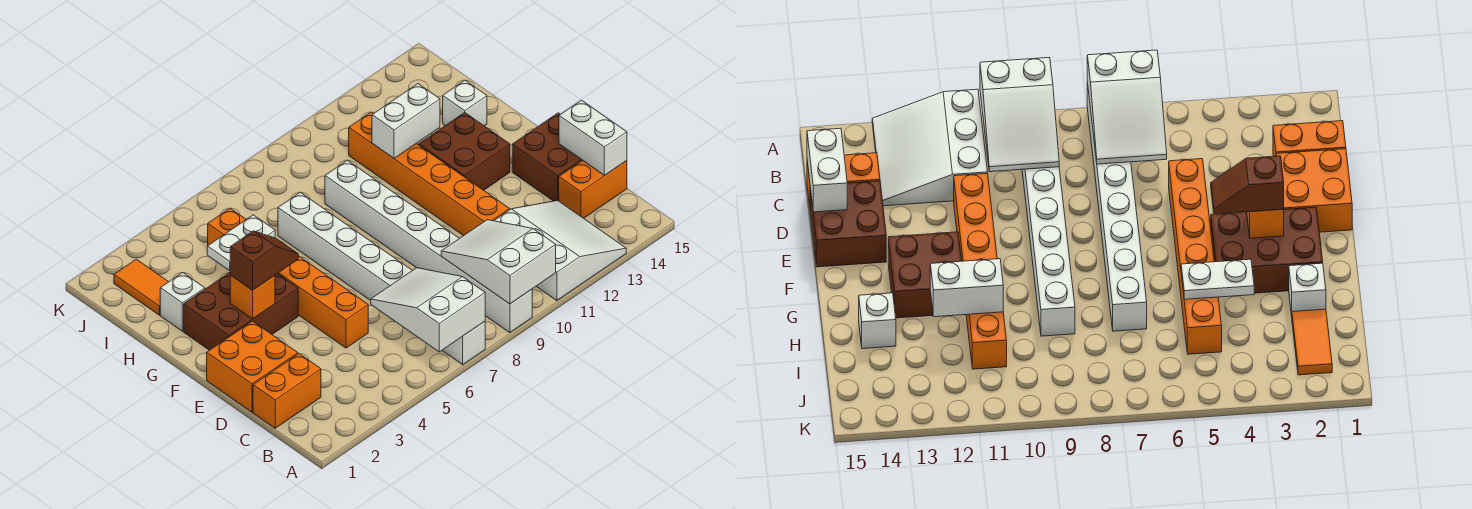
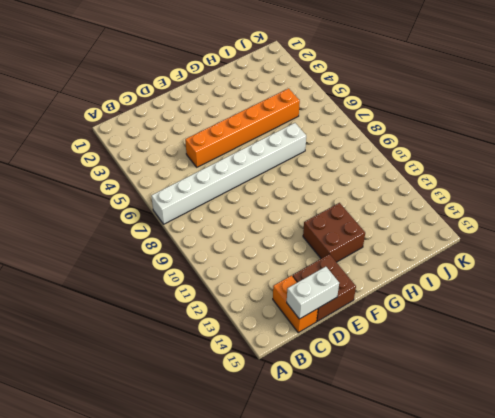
none -> white brick A9:H9 level 1
none -> white slope A11:C13 level 1 top 11
none -> orange brick C1:C2 level 1

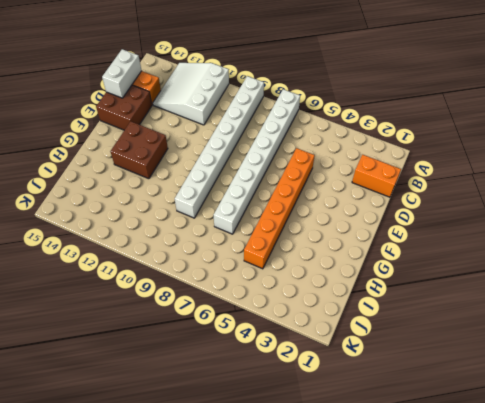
none -> orange brick D1:E2 level 1
none -> orange brick D11:I11 level 1
none -> brown brick F2:G4 level 1

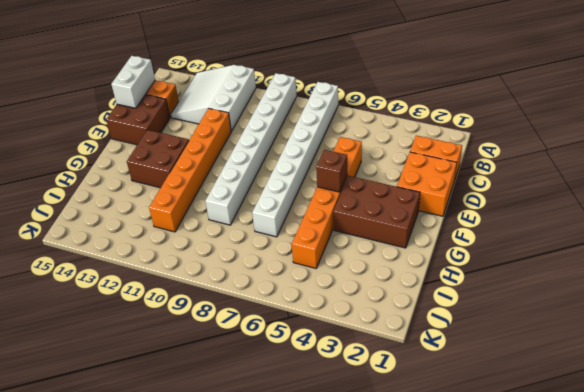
brown brick F5 level 2 -> none
none -> white brick H2 level 1
none -> white brick H14 level 1
none -> orange tile I2:J2 level 1

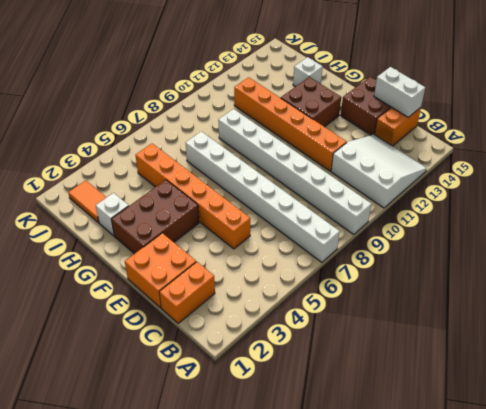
none -> white slope A6:C7 level 2 top A
none -> white slope A9:C10 level 2 top A
none -> orange brick F3 level 2

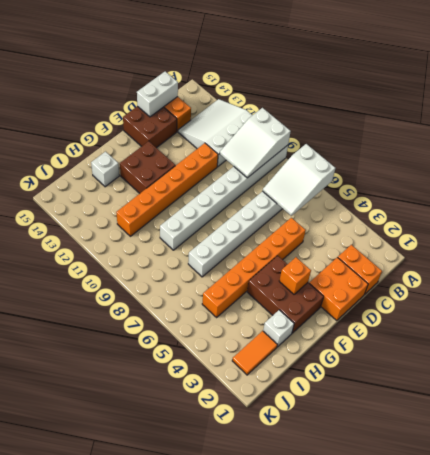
none -> white plate H4:H5 level 2
none -> white brick H11:H12 level 2
none -> brown slope F3:F4 level 3 top 3

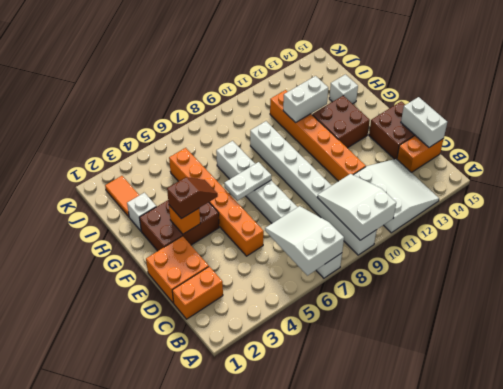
white plate F6:F7 level 2 -> white plate H4:H5 level 2

